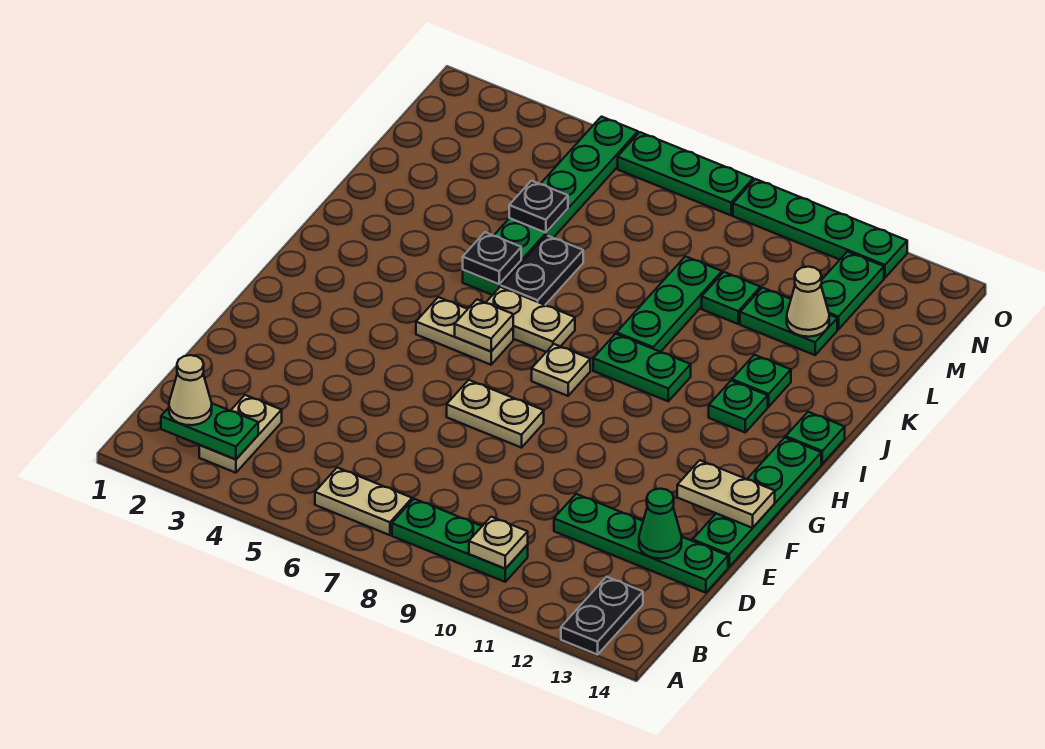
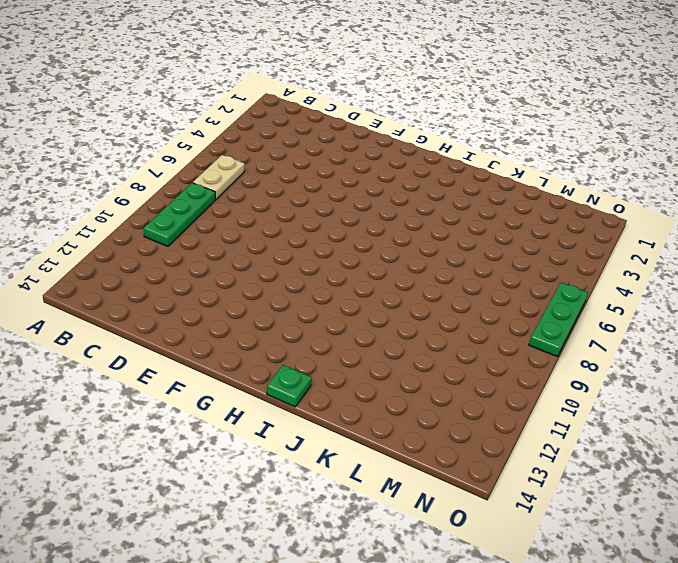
none -> black plate A13:B13 level 1
none -> tan plate B3:C3 level 1
none -> green plate D11:D14 level 1
none -> green plate E14:H14 level 1

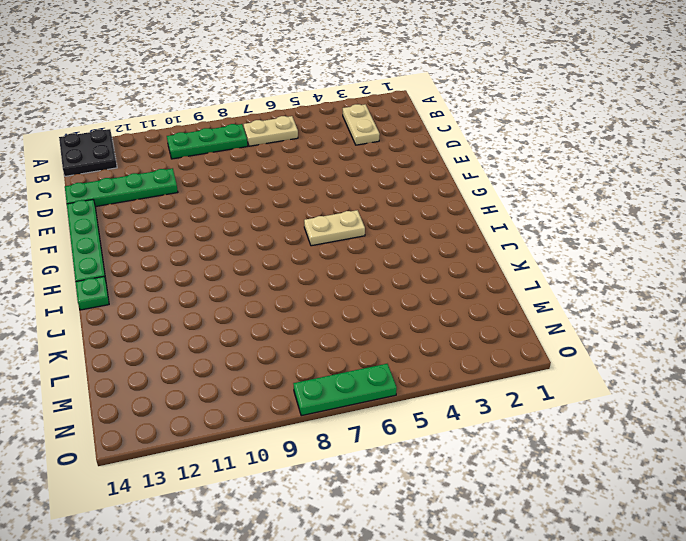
black plate A13:B14 level 1 -> black plate A13:B13 level 1
none -> tan plate F7:F8 level 1
none -> tan plate H8 level 1
none -> tan plate I6:I7 level 1
none -> green plate I9:I10 level 1

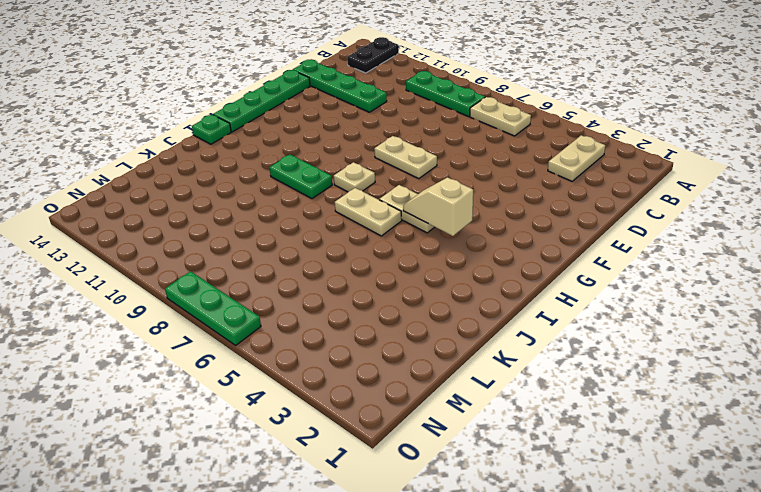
tan slope H4:H5 level 2 top 4 -> none
none -> green plate I12 level 1
none -> green plate J5:O5 level 1
none -> black plate J6:K6 level 1
none -> green plate J9:L9 level 1

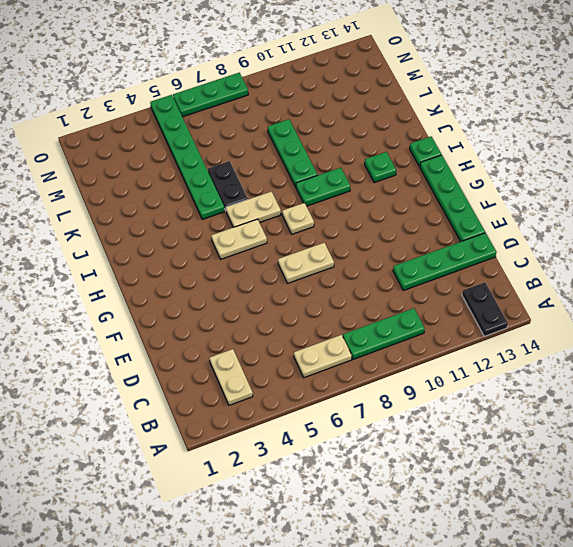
none -> green plate J12 level 1
none -> green plate L10 level 1
none -> green plate L11:L12 level 1
none -> green plate M12:N12 level 1

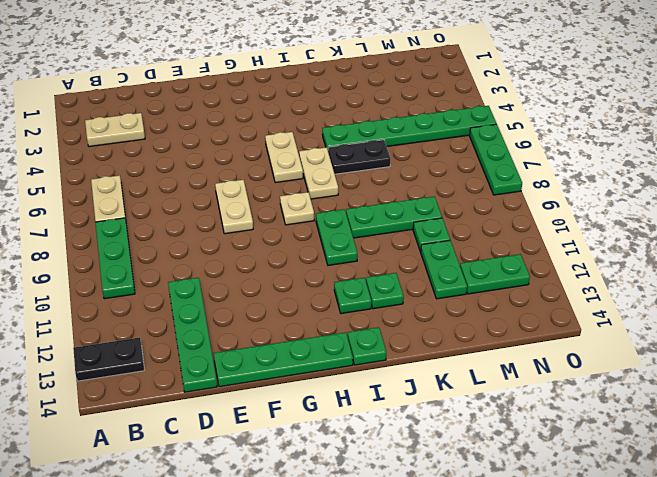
none -> green plate O9:O12 level 1
none -> green plate B2:B3 level 2
none -> tan plate B10 level 2
none -> green cone D13 level 2

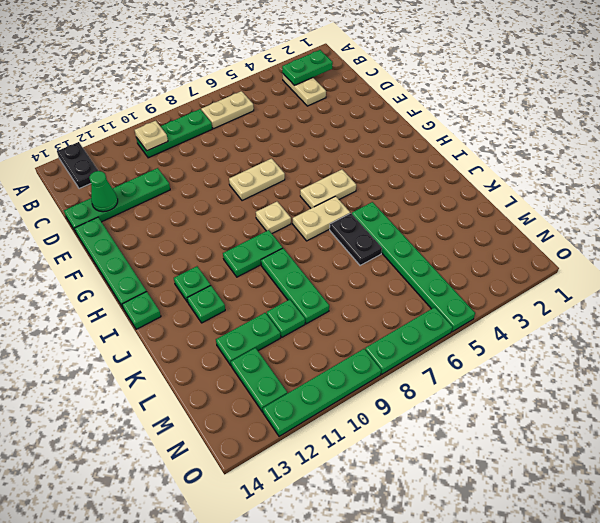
none -> tan plate F13:F14 level 2
none -> tan plate H6 level 2
none -> black plate J5 level 2
none -> black plate L5 level 2

